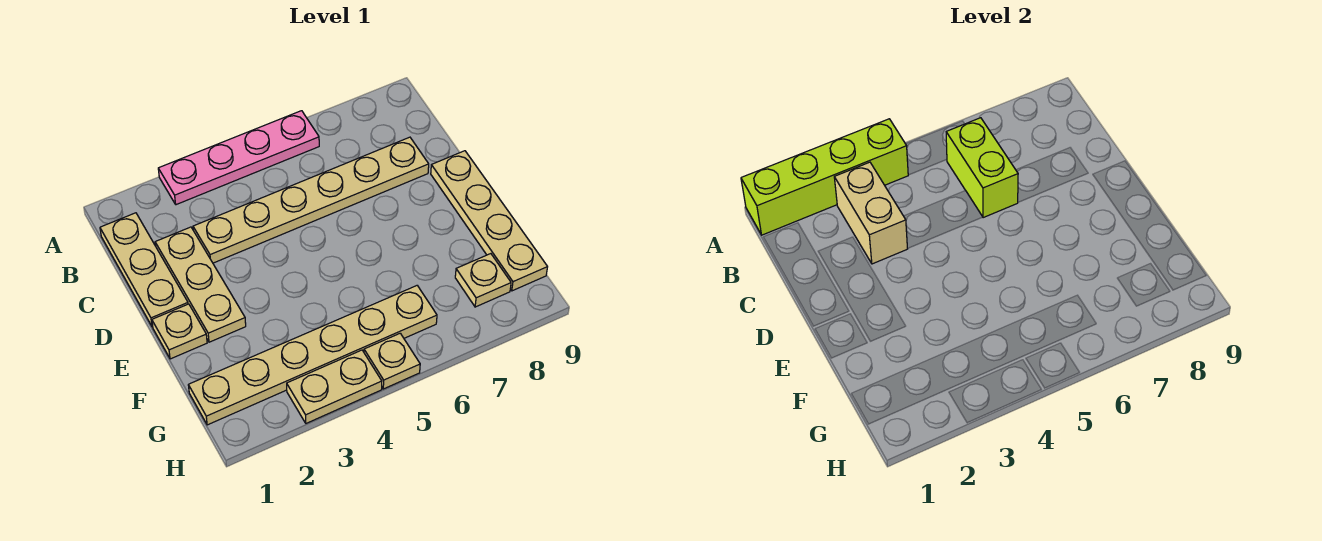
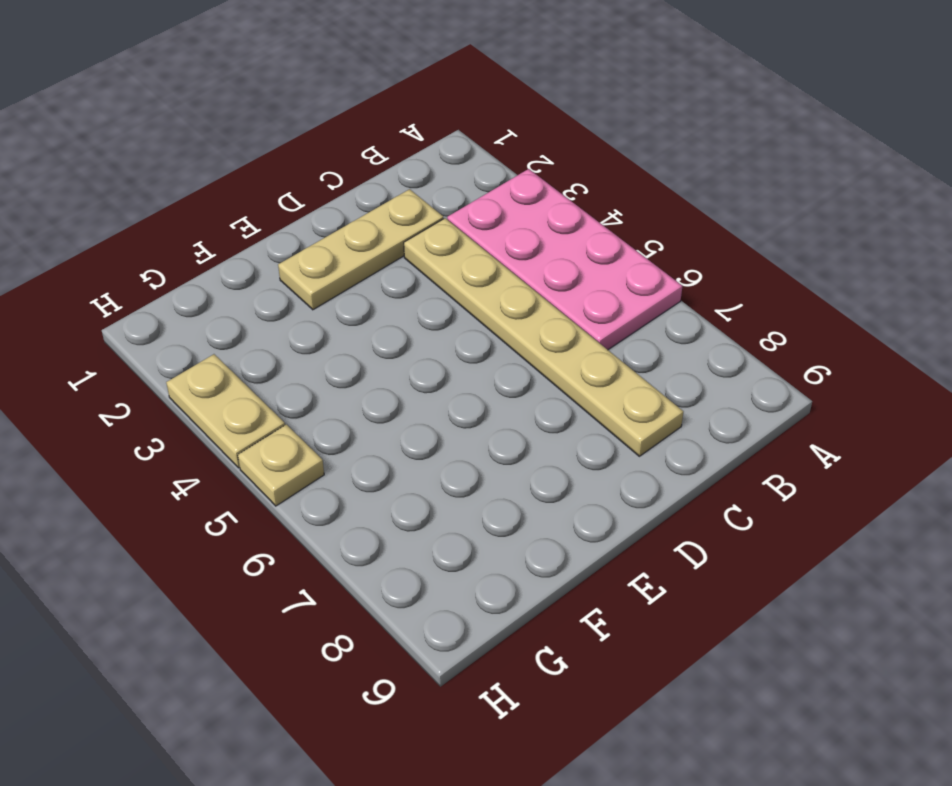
pink plate A3:B6 level 1 -> pink plate A3:A6 level 1
none -> tan plate B1:D1 level 1
none -> tan plate D9:G9 level 1
none -> tan plate E1 level 1

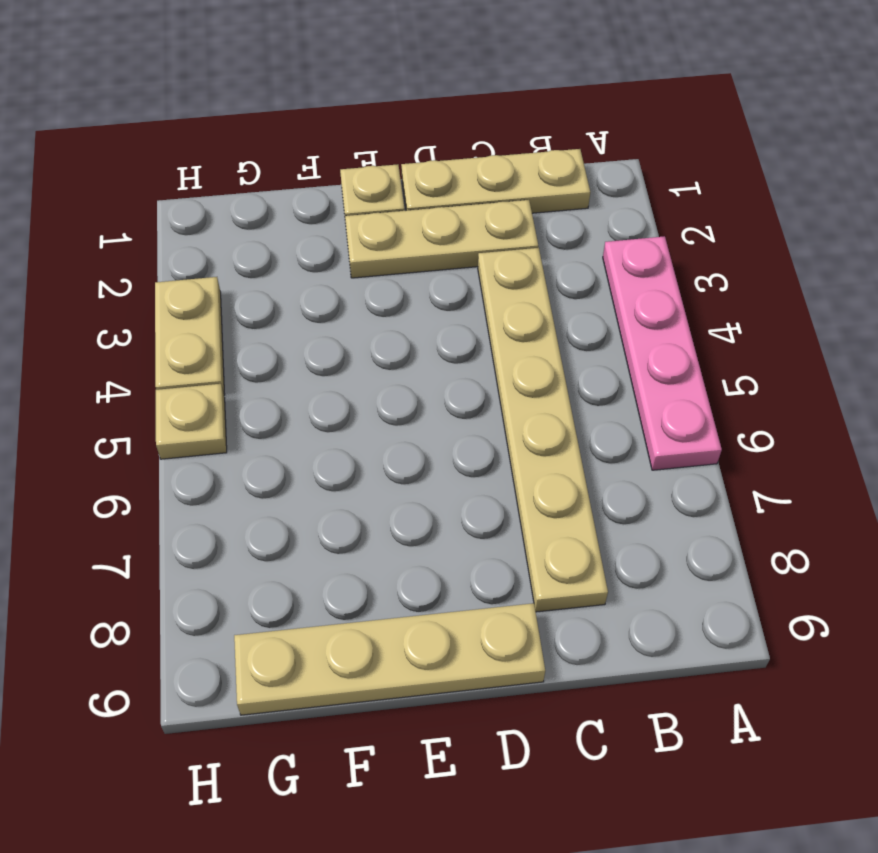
none -> tan plate G1:G6 level 1
none -> tan plate G8 level 1
none -> lime brick A1:A4 level 2

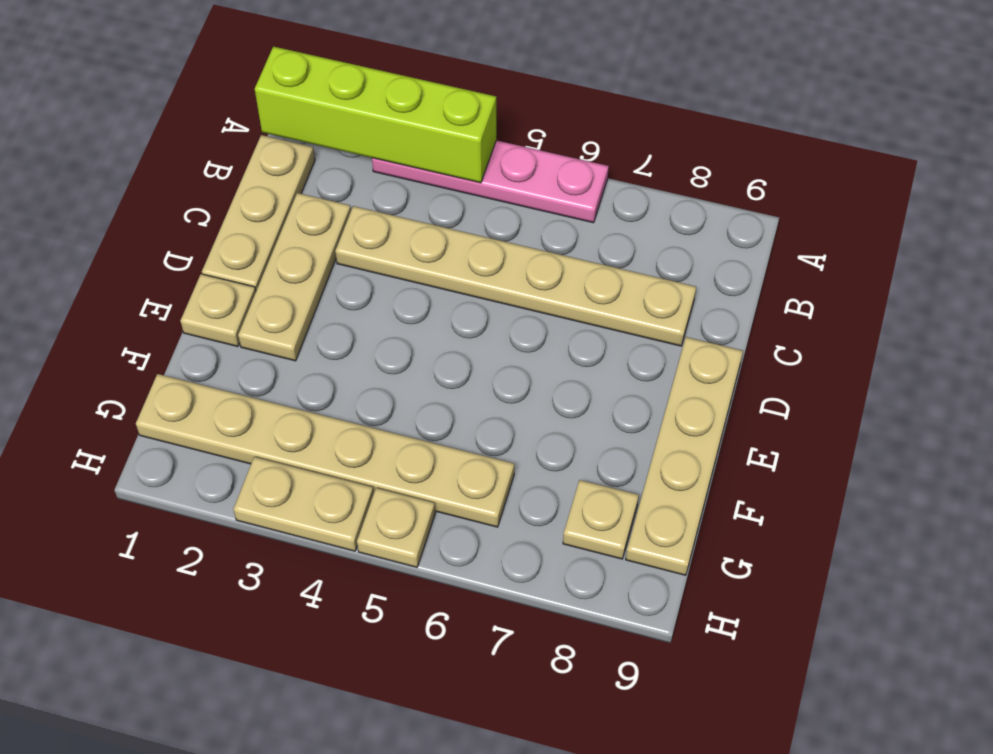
none -> tan brick B3:C3 level 2
none -> lime brick B6:C6 level 2

